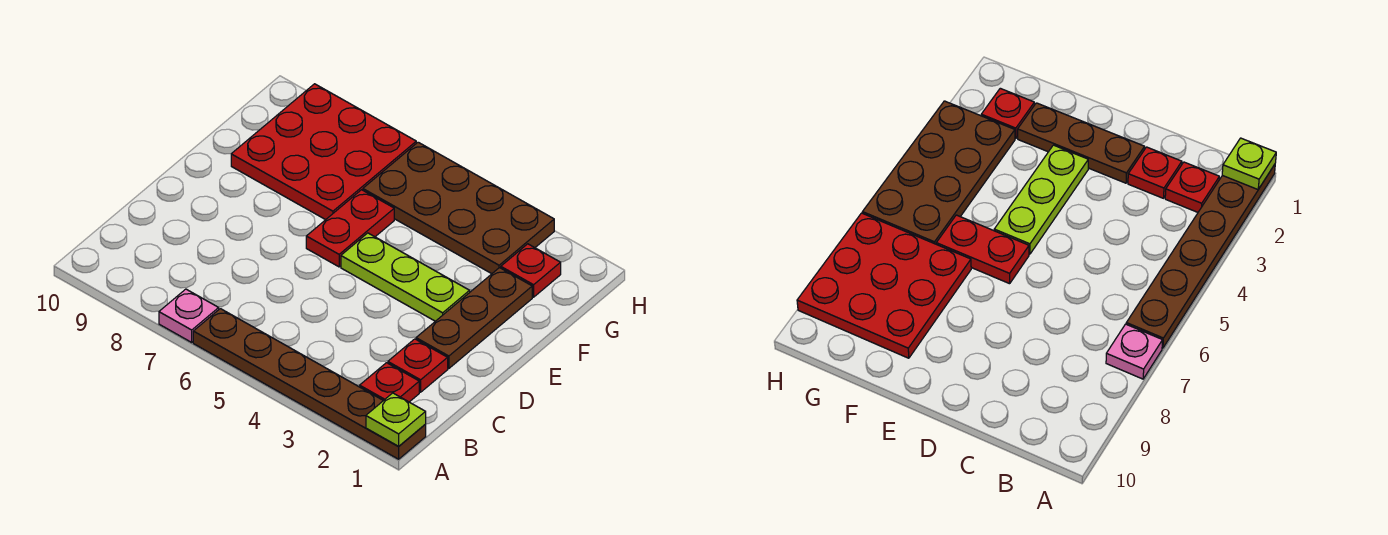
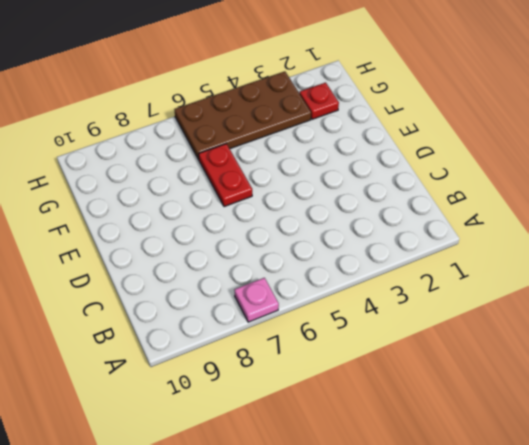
none -> brown plate A1:A6 level 1
none -> red plate B2 level 1

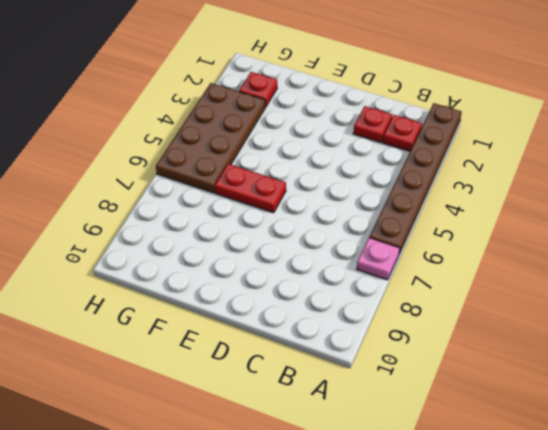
none -> brown plate D2:F2 level 1
none -> lime plate E3:E5 level 1

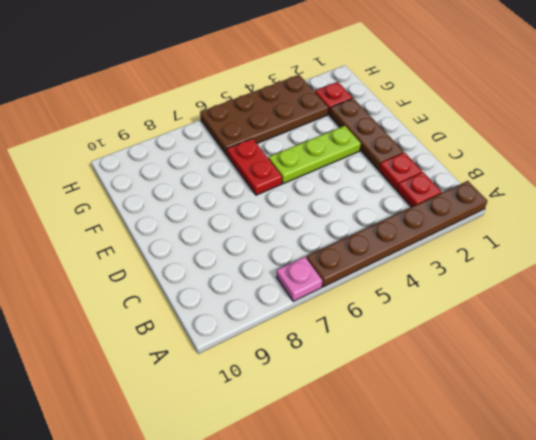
none -> red plate F7:H9 level 1
none -> lime plate A1 level 2

